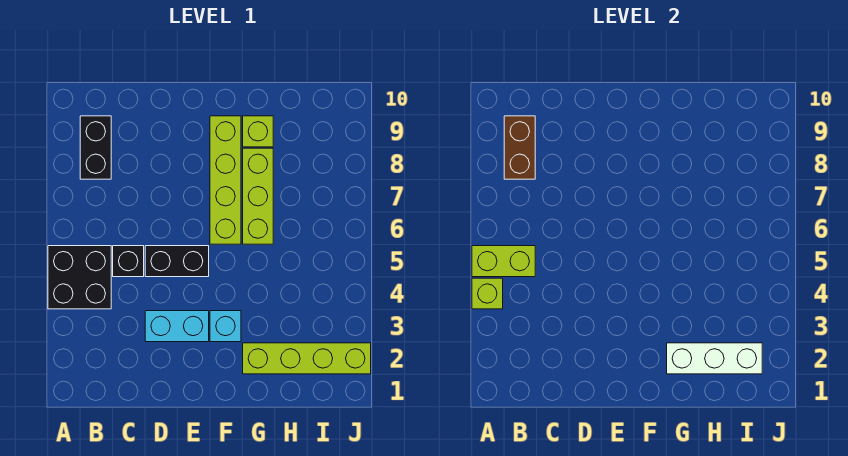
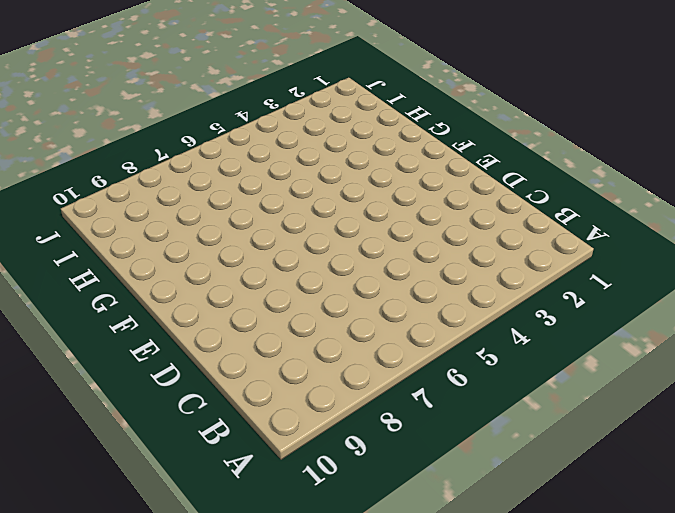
none -> black brick A4:B5 level 1
none -> black brick B8:B9 level 1
none -> black brick C5 level 1

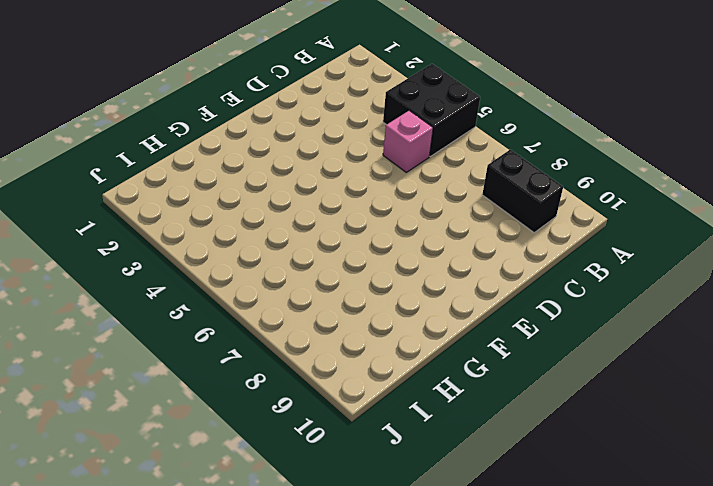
pink brick C5 level 1 -> black brick C5 level 1
none -> cyan brick D3:E3 level 1
none -> black brick D5:E5 level 1
none -> cyan brick F3 level 1

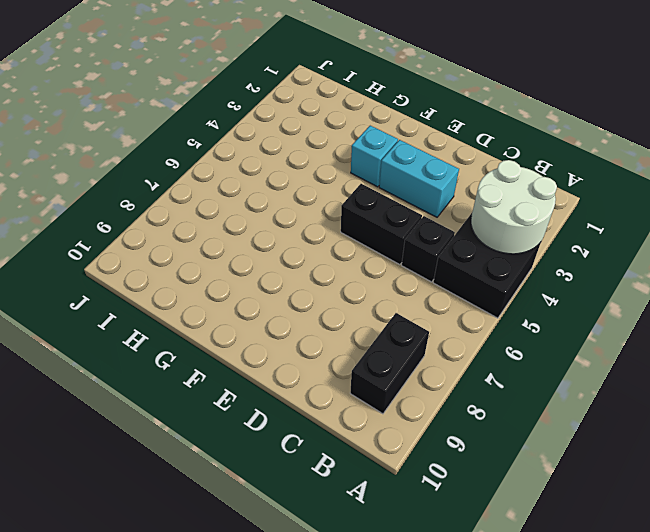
white round brick A3:B4 level 2 -> lime brick A4 level 2
none -> lime brick F6:F9 level 1
none -> lime brick G2:J2 level 1
none -> lime brick G6:G8 level 1

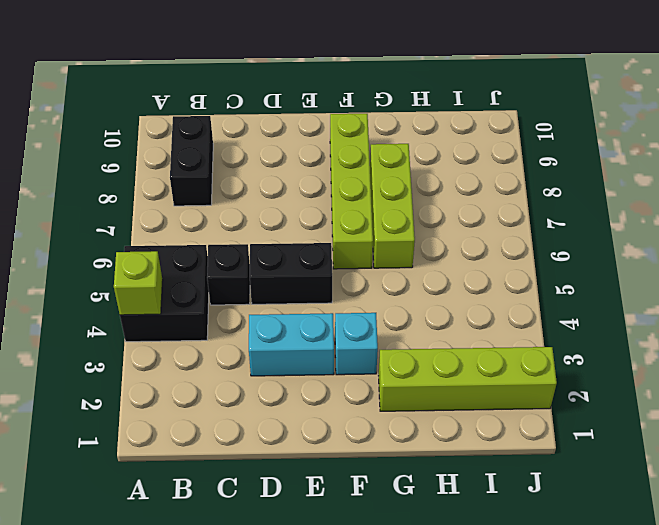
none -> lime brick G9 level 1
none -> lime brick A5:B5 level 2
none -> brown brick B8:B9 level 2

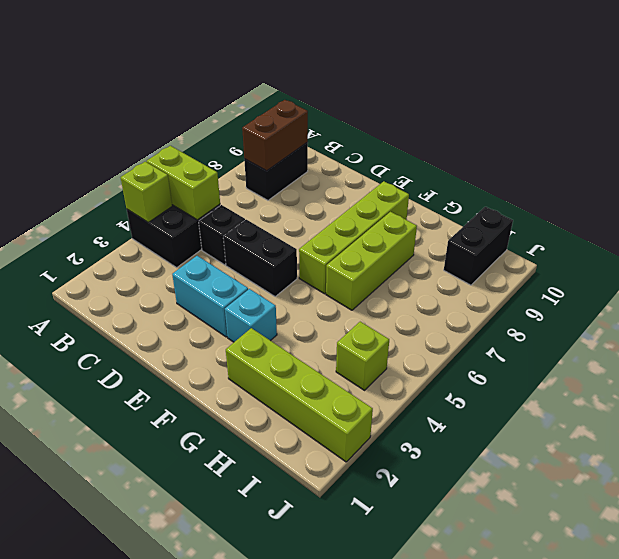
lime brick I4 level 1 -> lime brick G9 level 1
black brick I9:I10 level 1 -> none
none -> white brick G2:I2 level 2

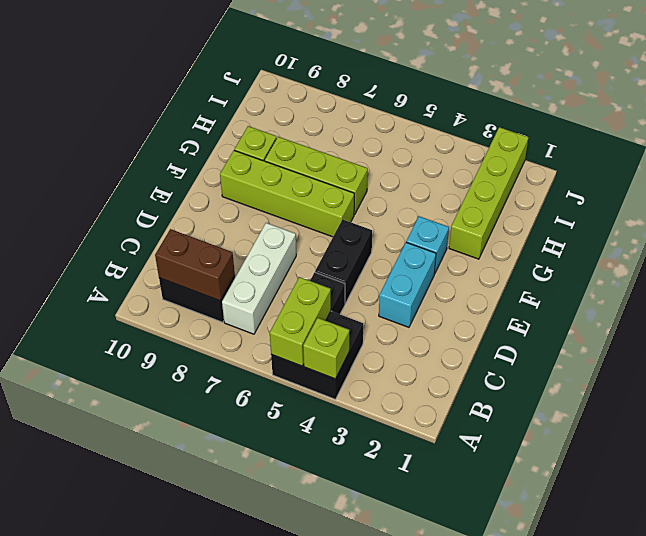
white brick B7:D7 level 1 -> white brick G2:I2 level 2

